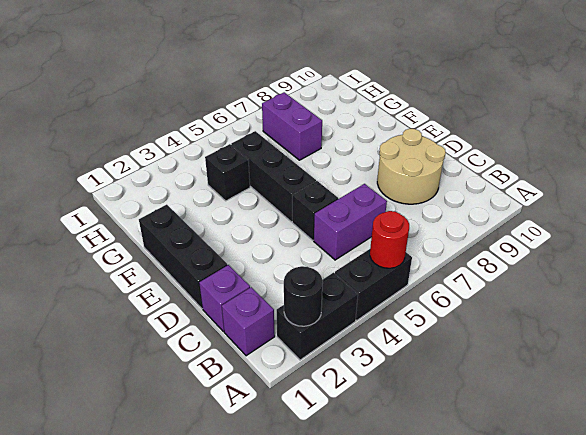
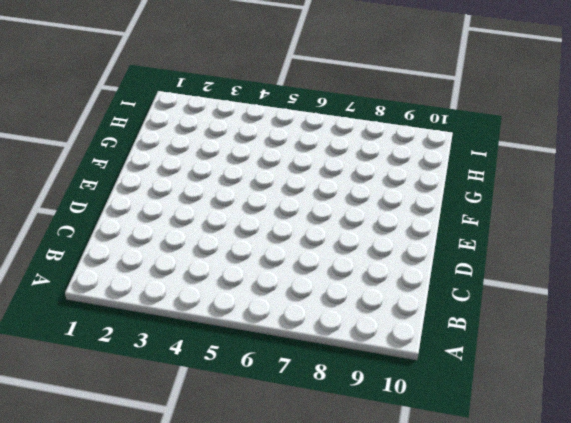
none -> black brick A2:A3 level 1
none -> black brick A4:A5 level 1
none -> purple brick B1 level 1

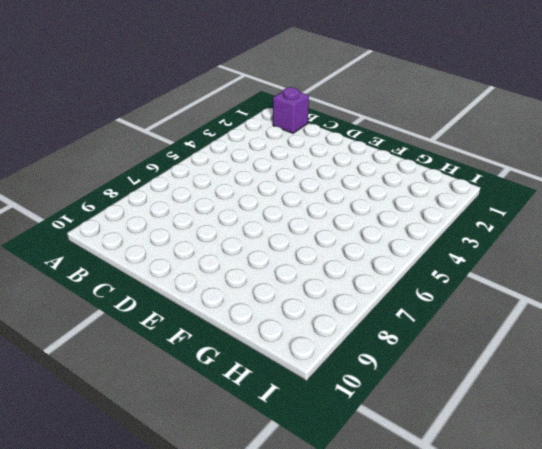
none -> black brick A2:A3 level 1
none -> black brick A4:A5 level 1
none -> purple brick C1 level 1

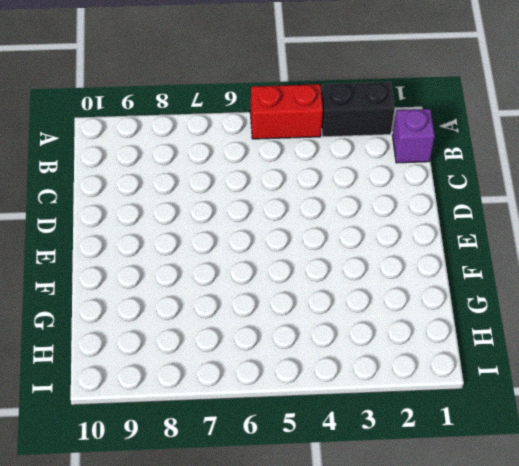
red brick A4:A5 level 1 -> black brick A4:A5 level 1
none -> purple brick C1 level 1
none -> purple brick C5:C6 level 1
none -> tan round brick C8:D9 level 1

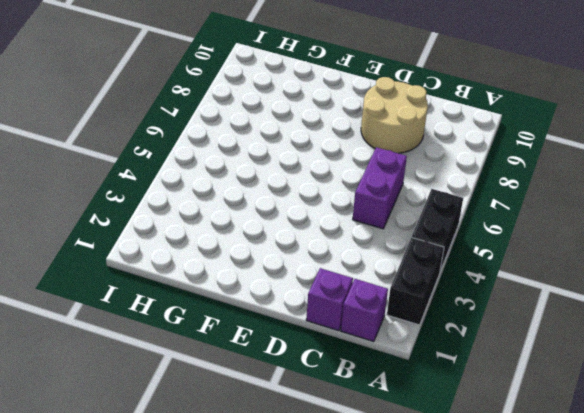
none -> black brick D1:F1 level 1
none -> black brick D5 level 1
none -> black brick E5:G5 level 1

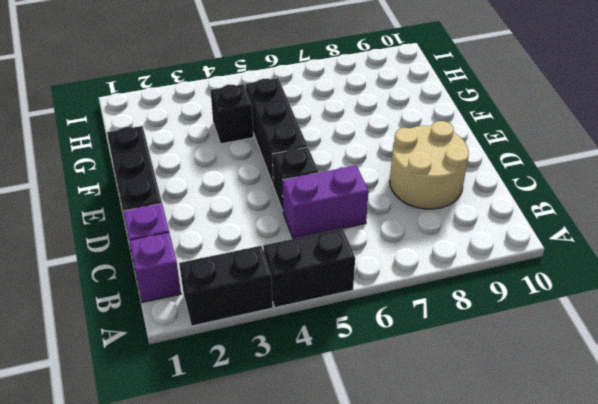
none -> purple brick G7:H7 level 1
none -> black round brick A2 level 2
none -> red round brick A5 level 2

